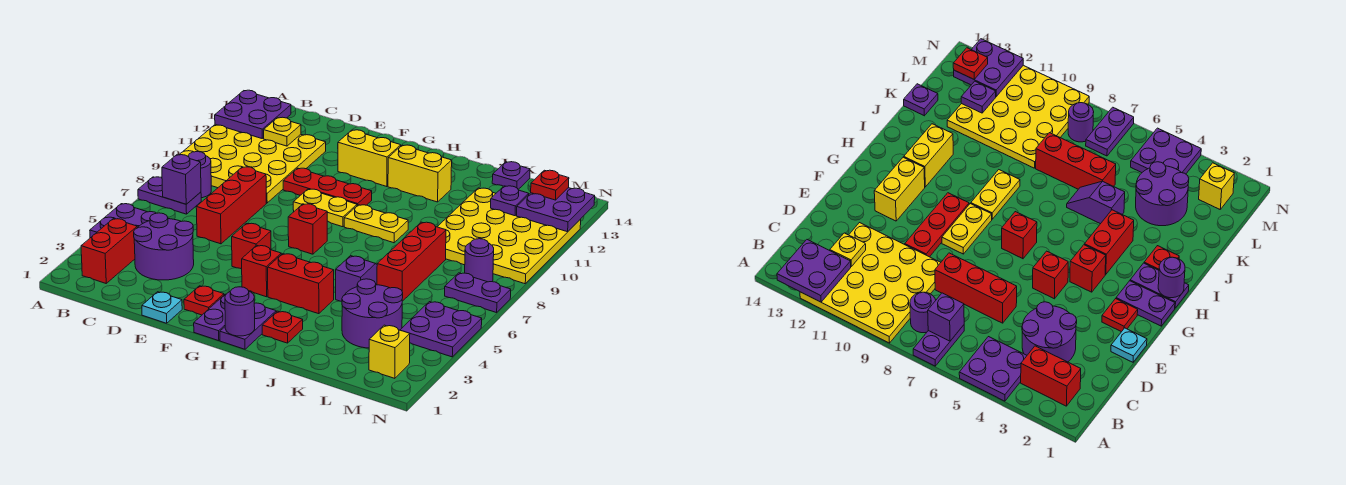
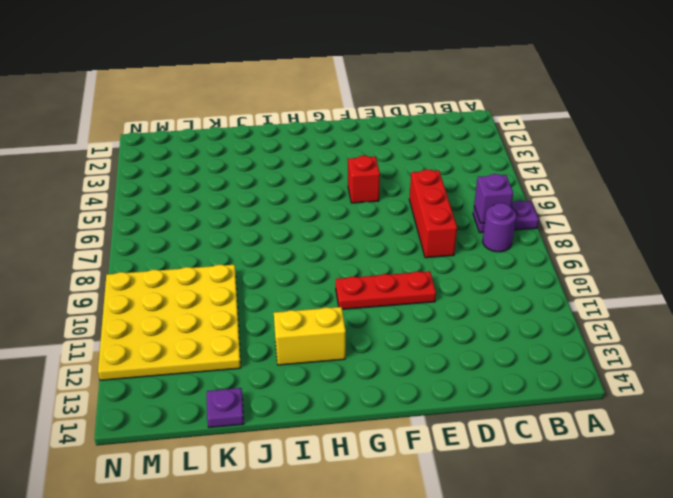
none -> purple plate A4:B5 level 1
none -> yellow plate A9:D12 level 1
none -> red brick B2:B3 level 1
none -> purple round brick C3:D4 level 1

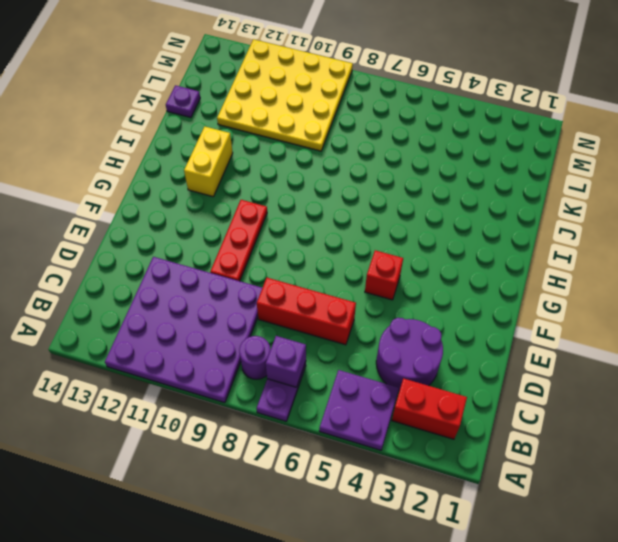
purple plate A9:D12 level 1 -> yellow plate A9:D12 level 1
none -> cyan plate E1 level 1
none -> red plate F2 level 1
none -> yellow plate F9:G9 level 1
none -> yellow brick F12:G12 level 1

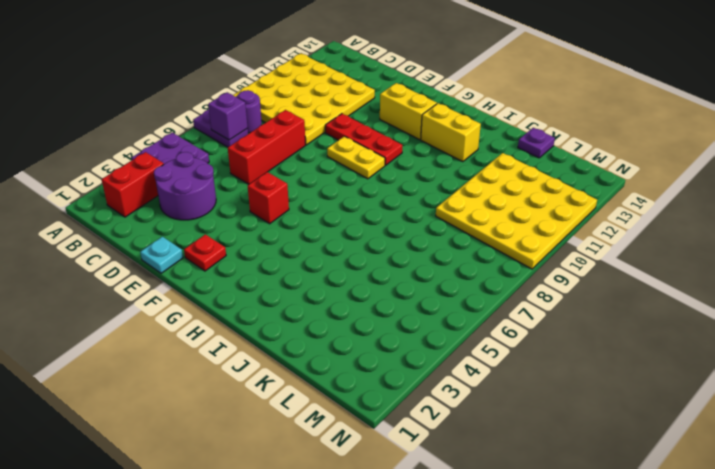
none -> purple plate G1:G2 level 1
none -> red brick G4 level 1
none -> red brick G7 level 1
none -> purple plate H1:H2 level 1

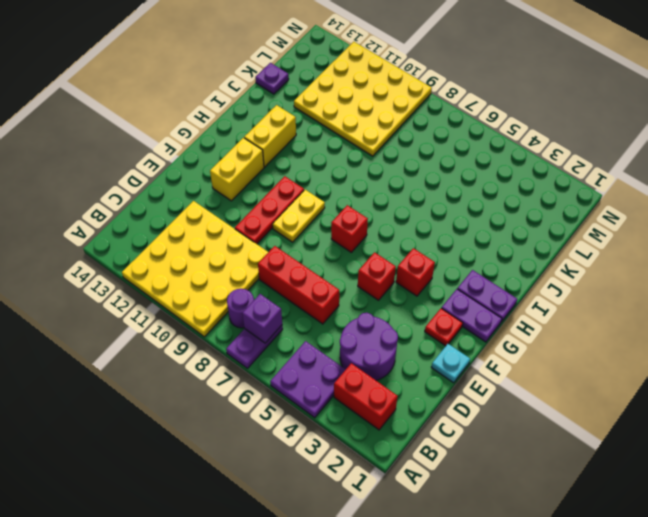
none -> red brick H4:I4 level 1
none -> yellow plate H9:I9 level 1
none -> red plate I2 level 1
none -> purple slope J5:J6 level 1 top 5

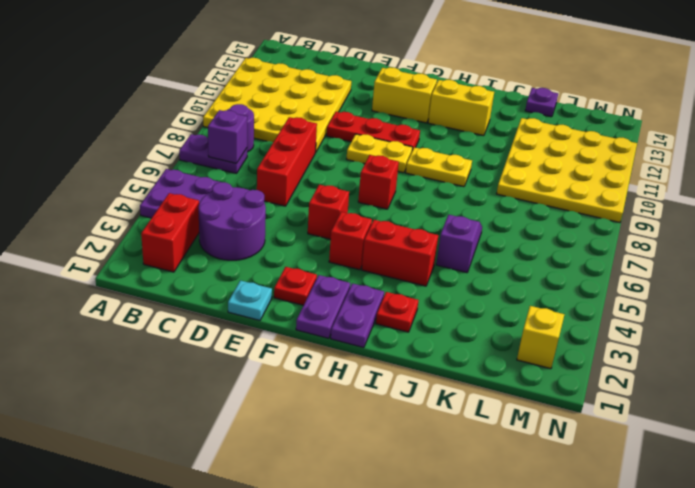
none -> purple round brick K3:L4 level 1
none -> red brick K6:K8 level 1
none -> purple plate M4:N5 level 1
none -> purple plate M7:N7 level 1

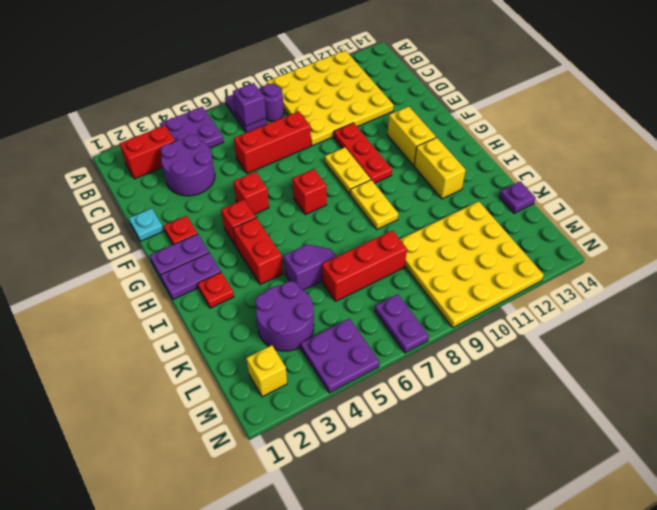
none -> purple round brick M8 level 1
none -> purple plate A12:B13 level 2
none -> yellow plate C12 level 2
none -> purple round brick H1 level 2

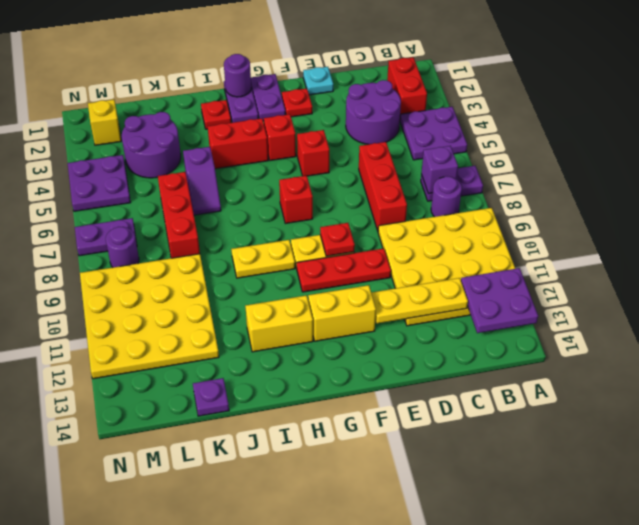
yellow plate C12:E12 level 2 -> yellow plate C12 level 2
red plate F9 level 2 -> red plate M13 level 3
none -> purple plate L12 level 2
none -> purple plate M12:N13 level 2

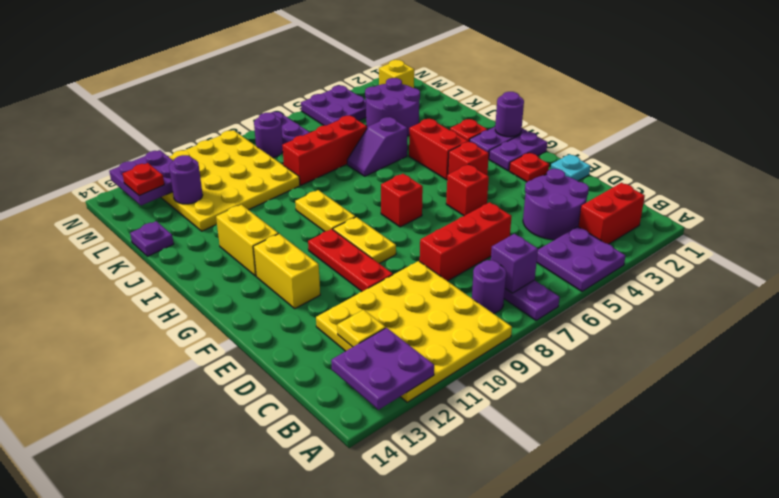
purple round brick L12 level 2 -> purple plate L12 level 2

